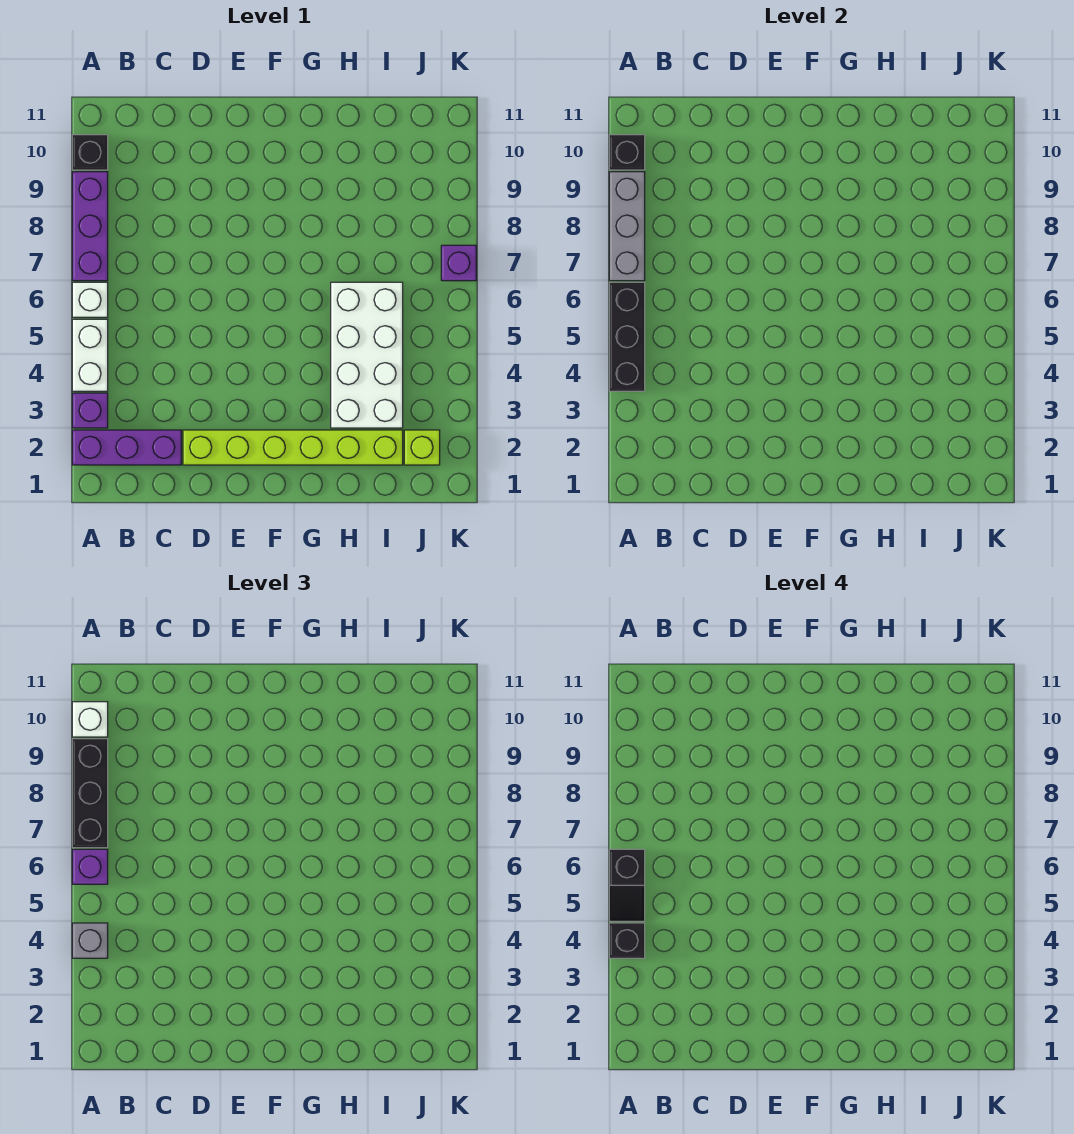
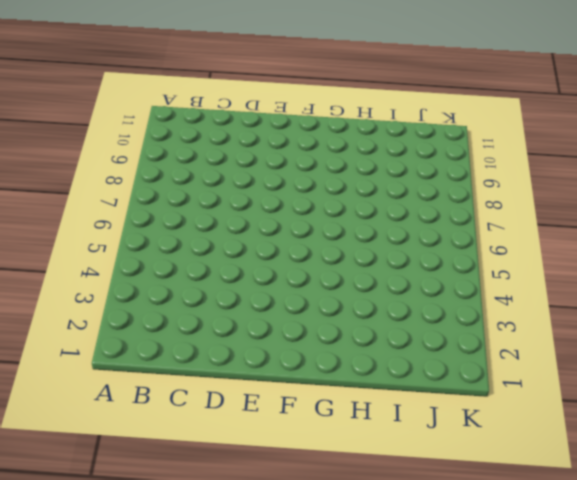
none -> purple brick A2:C2 level 1
none -> purple brick A3 level 1
none -> white brick A4:A5 level 1

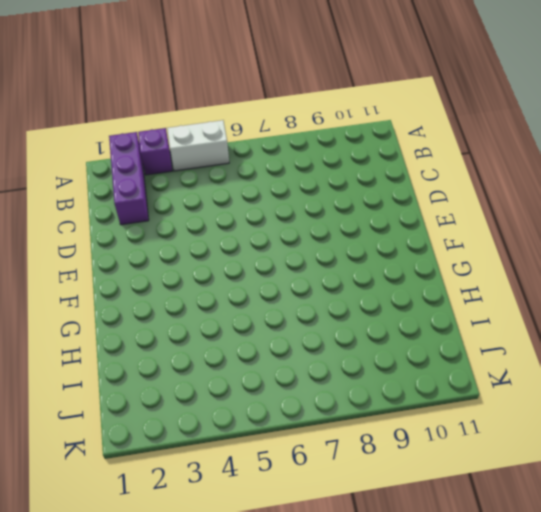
none -> white brick A6 level 1
none -> purple brick A7:A9 level 1
none -> black brick A10 level 1

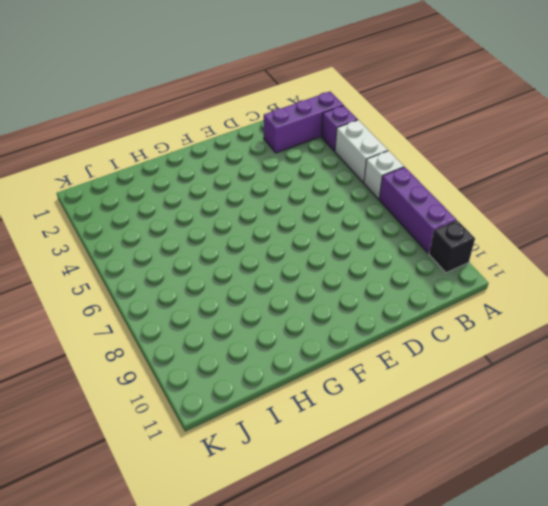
none -> lime brick D2:I2 level 1
none -> white brick H3:I6 level 1
none -> lime brick J2 level 1

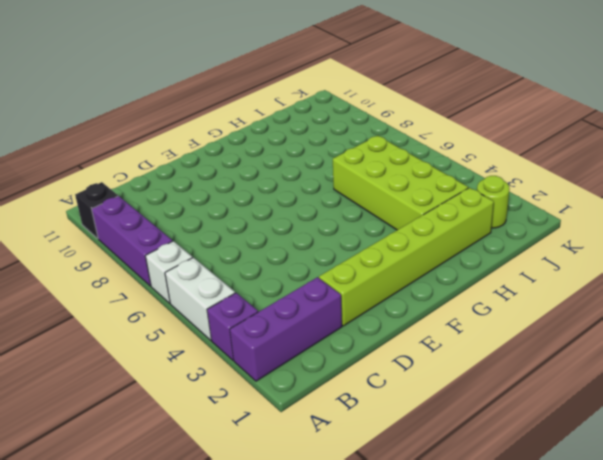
lime brick H3:I6 level 1 -> white brick H3:I6 level 1
lime round brick J2 level 1 -> lime brick J2 level 1
none -> purple brick K7 level 1
none -> black brick A4:A6 level 2
none -> grey brick A7:A9 level 2

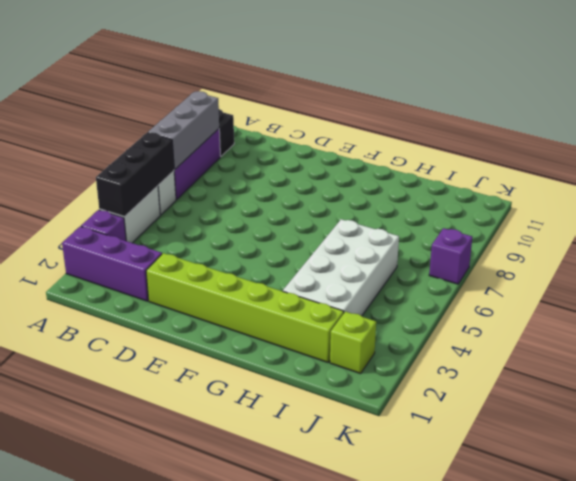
none -> black brick A10 level 2
none -> grey brick A4 level 3
none -> purple brick A6 level 3

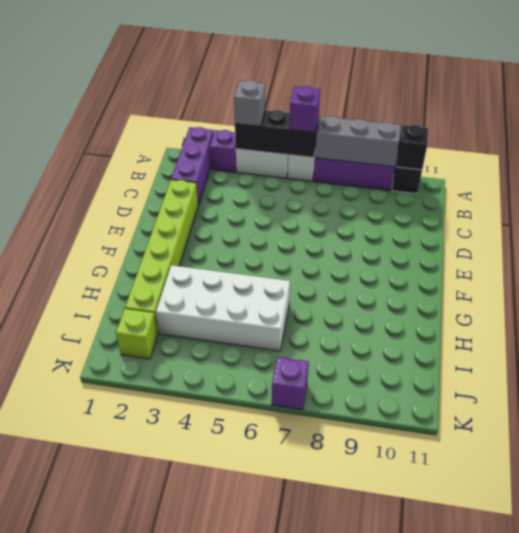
none -> black brick A7:A9 level 3
none -> white brick A10 level 3
none -> black brick A4 level 4

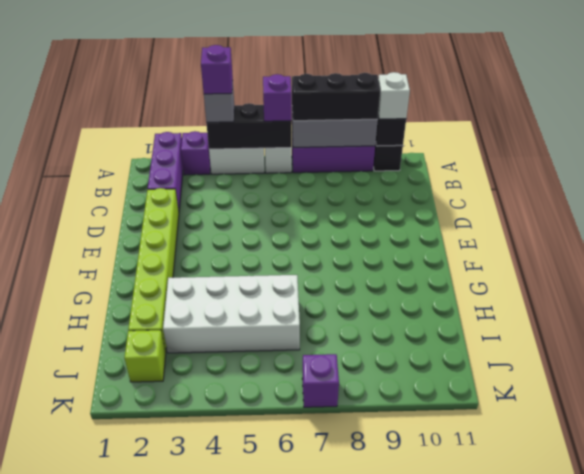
purple brick A4 level 4 -> black brick A4 level 4
none -> black slope A5:A6 level 4 top 6

